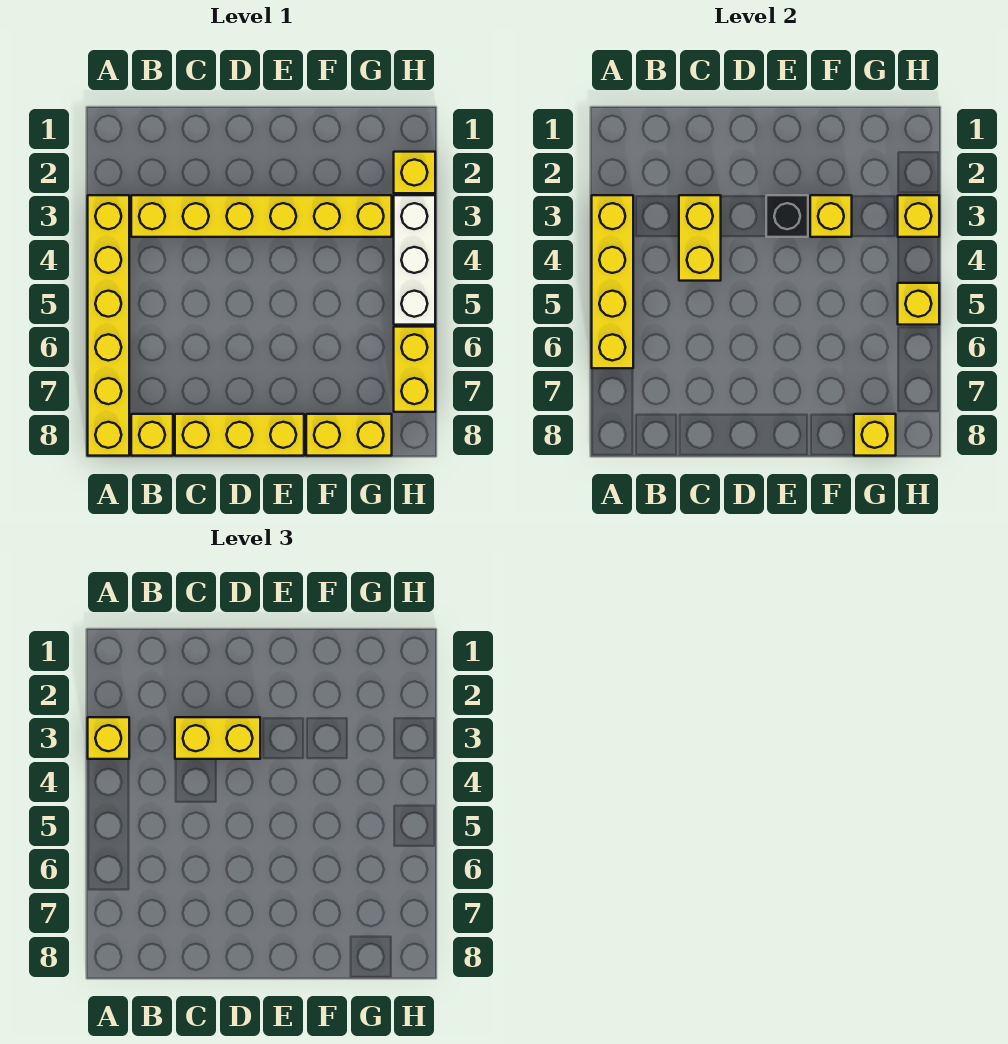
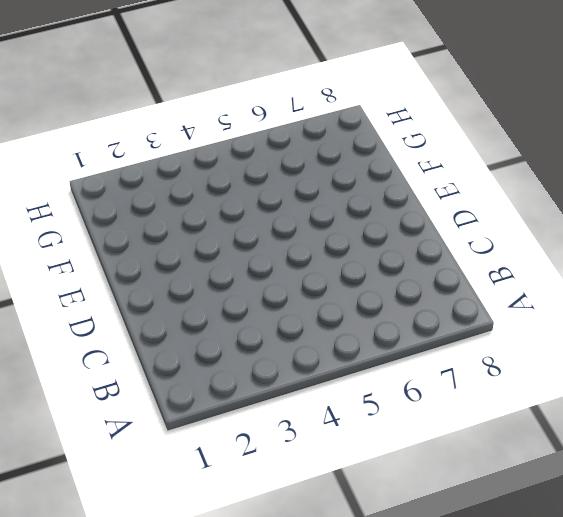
none -> yellow brick A3:A8 level 1
none -> yellow brick B3:G3 level 1
none -> yellow brick B8 level 1

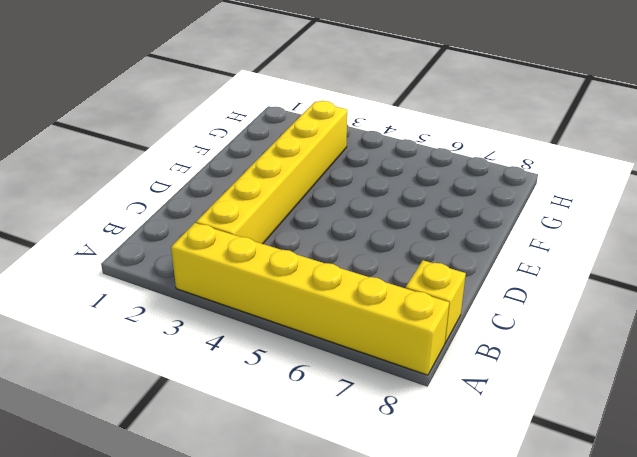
none -> yellow brick C8:E8 level 1
none -> yellow brick F8:G8 level 1
none -> yellow brick H2 level 1

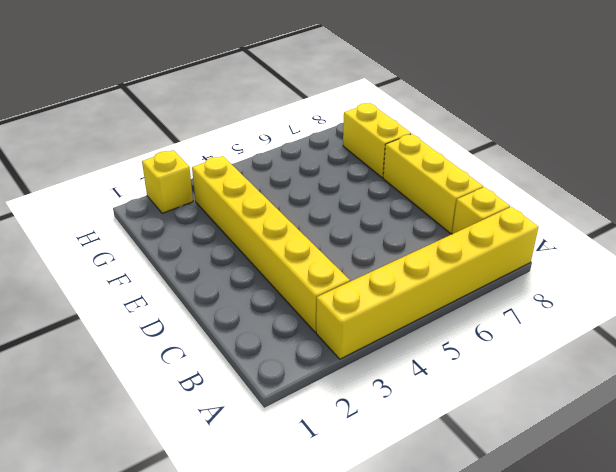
none -> white brick H3:H5 level 1
none -> yellow brick H6:H7 level 1
none -> yellow brick A3:A6 level 2

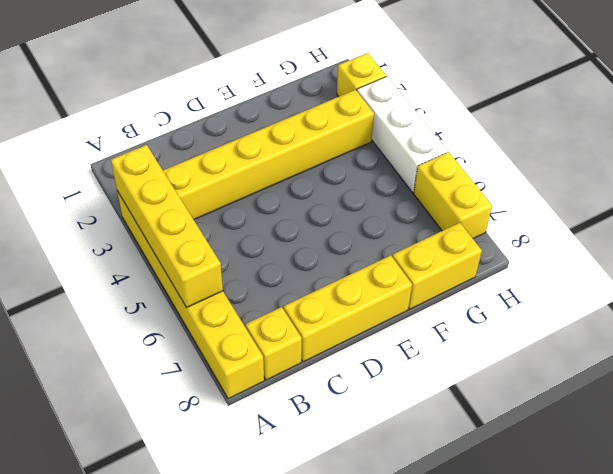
none -> yellow brick C3:C4 level 2
none -> black brick E3 level 2
none -> yellow brick F3 level 2

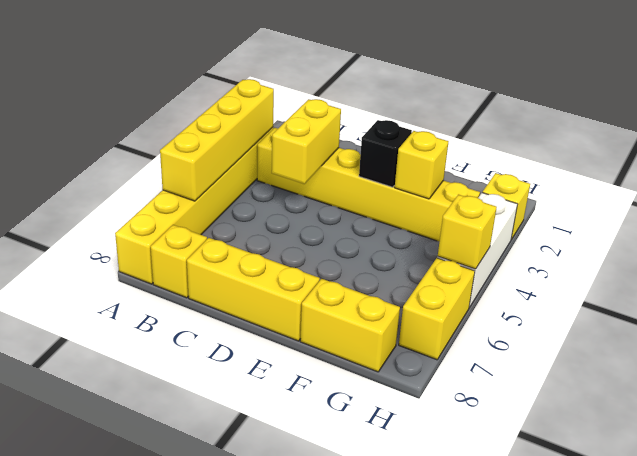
none -> yellow brick G8 level 2
none -> yellow brick H3 level 2
none -> yellow brick A3 level 3

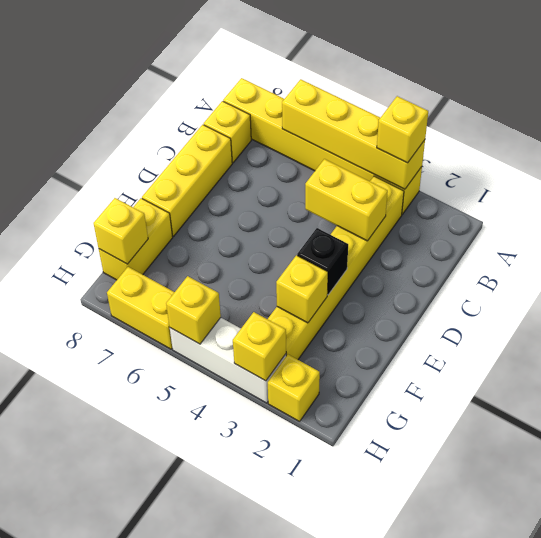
none -> yellow brick C3:D3 level 3

